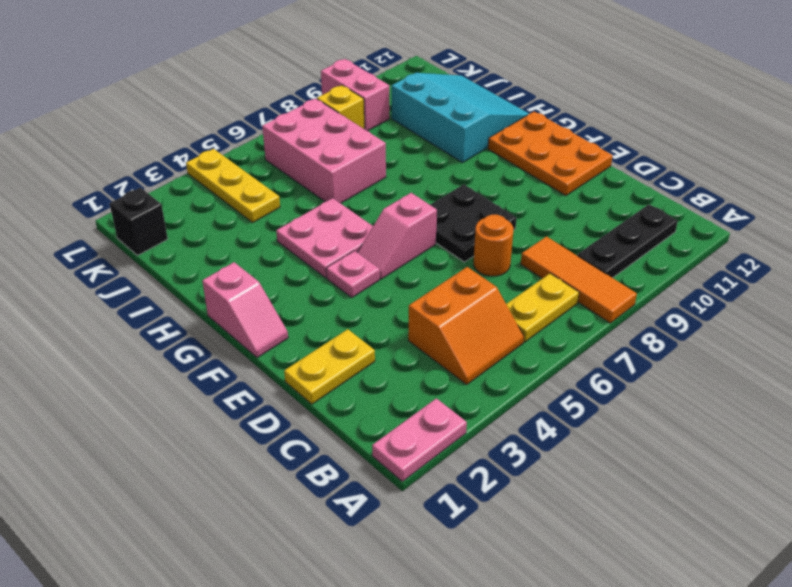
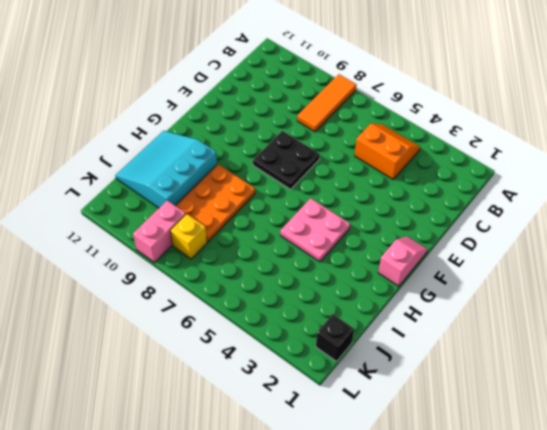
orange plate H8:J9 level 1 -> orange plate E11:G12 level 1
none -> pink plate A1:A2 level 1
none -> yellow plate B6:B7 level 1
none -> black plate B9:B11 level 1

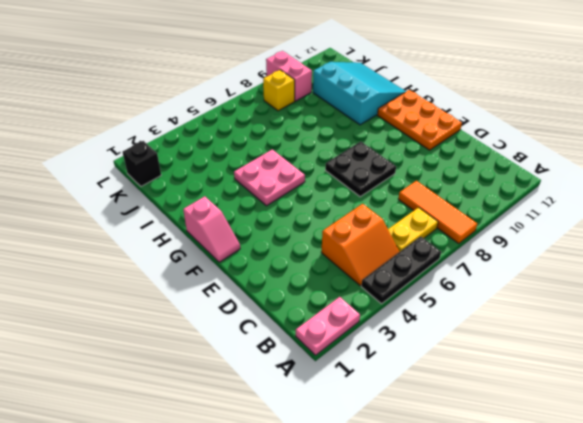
black plate A4:A6 level 1 -> black plate B9:B11 level 1
none -> yellow plate D1:D2 level 1
none -> orange round brick D7 level 1
none -> pink plate F4 level 1

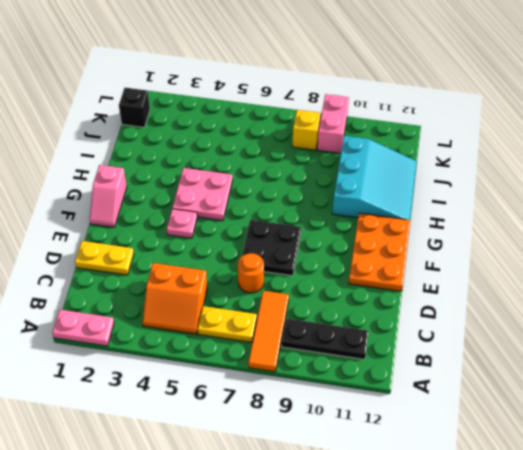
none -> pink slope F5:F6 level 1 top 6
none -> pink brick I6:K7 level 1
none -> yellow plate J4:L4 level 1

